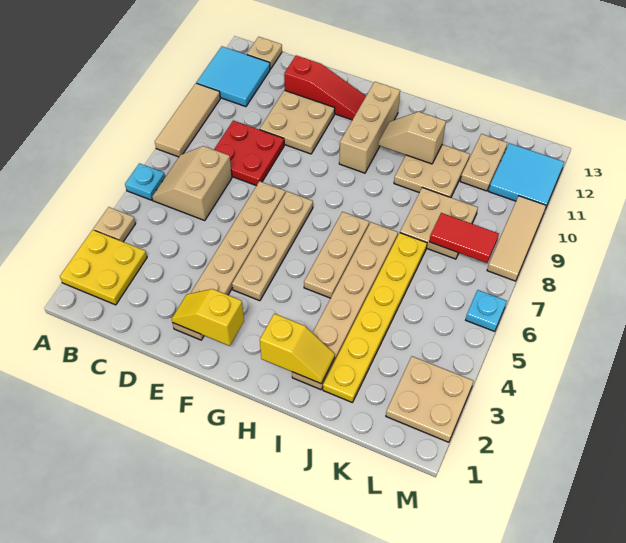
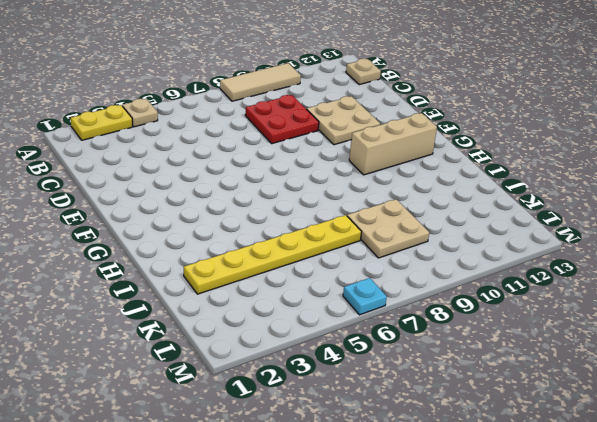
yellow plate A2:A3 level 1 -> yellow plate A2:B3 level 1
none -> cyan plate A6 level 1
none -> cyan tile A11:B12 level 1
none -> tan slope B6:C7 level 1 top C

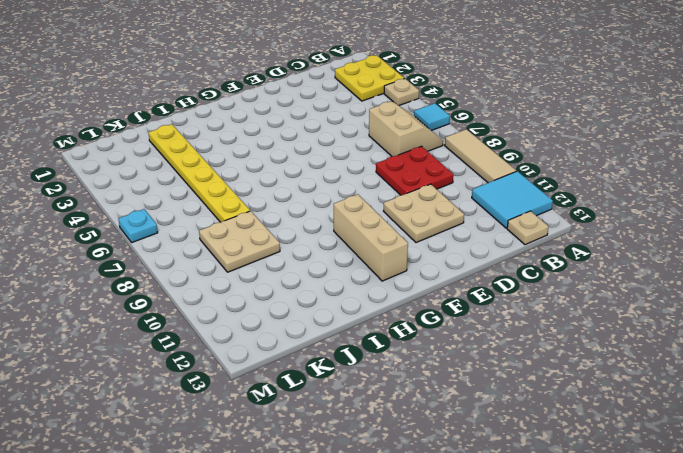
cyan tile A6 level 1 -> cyan plate A6 level 1
none -> red slope D12:F12 level 1 top D
none -> tan plate E2:E7 level 1
none -> tan plate F4:F7 level 1

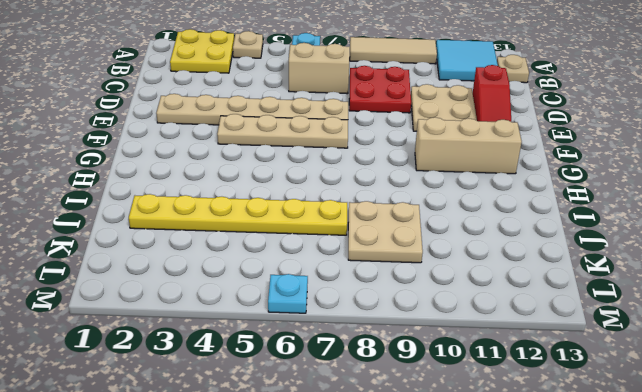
none -> tan plate H5:H7 level 1
none -> tan plate I2:I7 level 1
none -> tan plate I10:J11 level 1

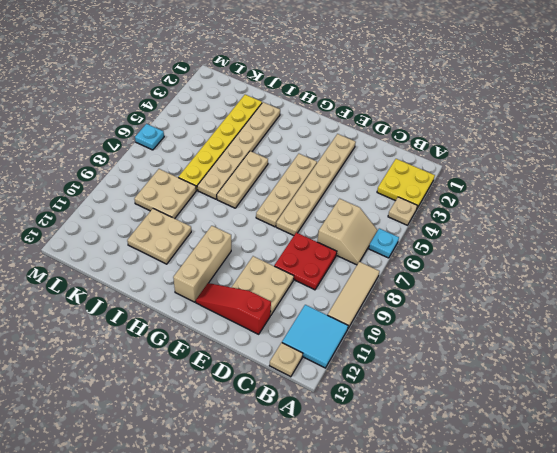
none -> tan plate K11:K12 level 1
none -> tan plate L2:M3 level 1
none -> cyan tile L11:M12 level 1

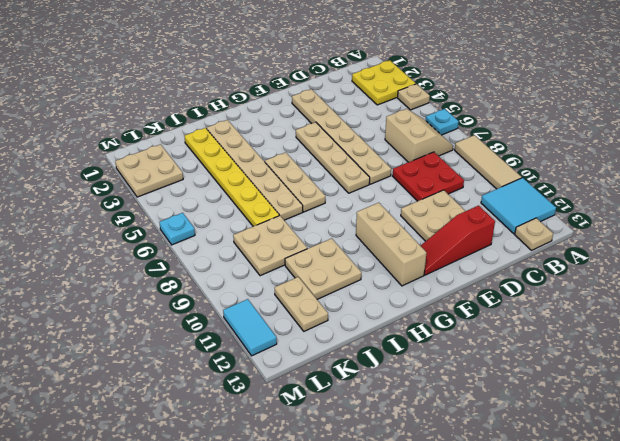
cyan tile M11:M12 level 1 -> cyan tile L11:M12 level 1
none -> tan tile M8:M10 level 1
none -> yellow slope E2:F2 level 2 top F
none -> yellow slope H2:I2 level 2 top H

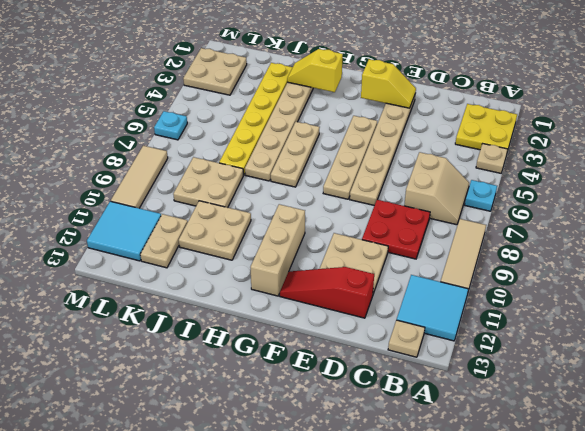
none -> tan slope H11:I11 level 2 top I
none -> red tile K8:L8 level 2

